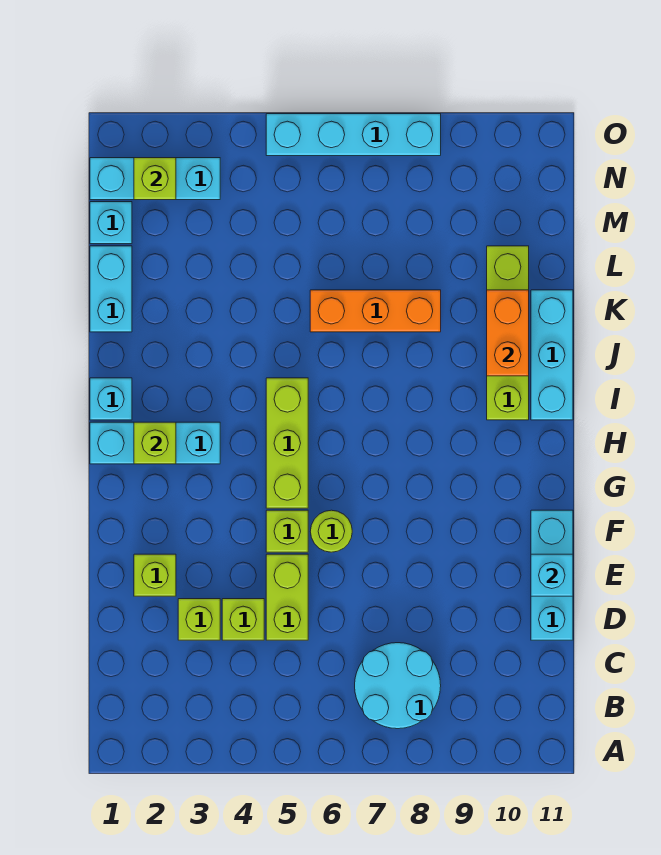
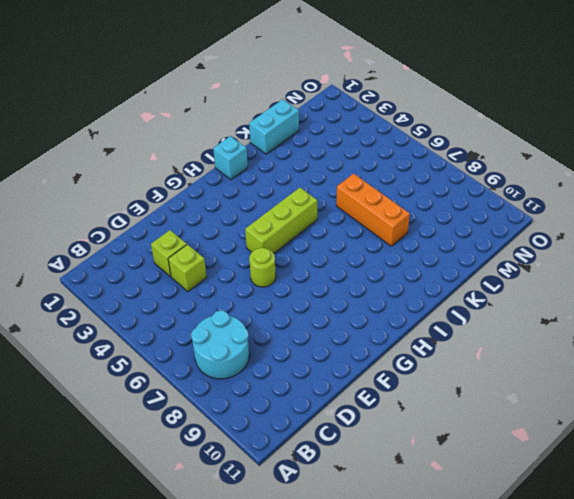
none -> lime brick D5:E5 level 1
none -> cyan brick D11:F11 level 1
none -> lime brick E2 level 1

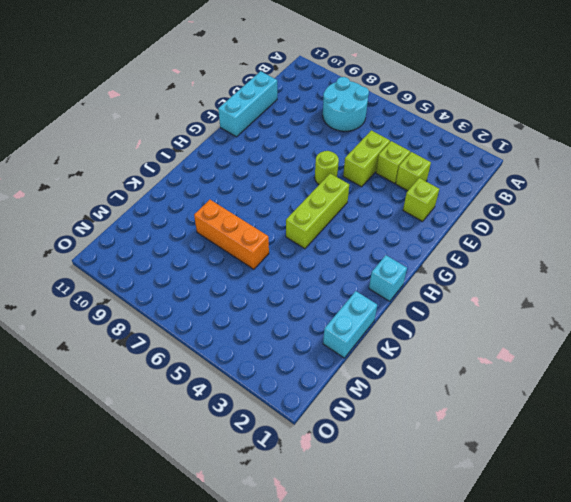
none -> lime brick F5 level 1
none -> cyan brick H1:H3 level 1
none -> lime brick I10:L10 level 1

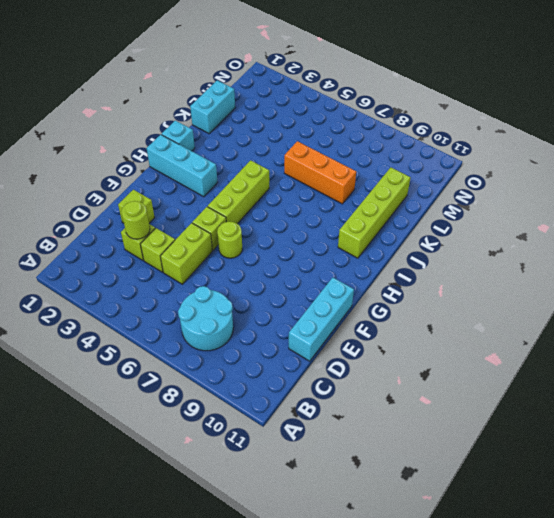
lime round brick D3 level 2 -> none
none -> cyan brick I11:K11 level 1
none -> cyan brick M1 level 1
none -> cyan brick N1:N3 level 1

